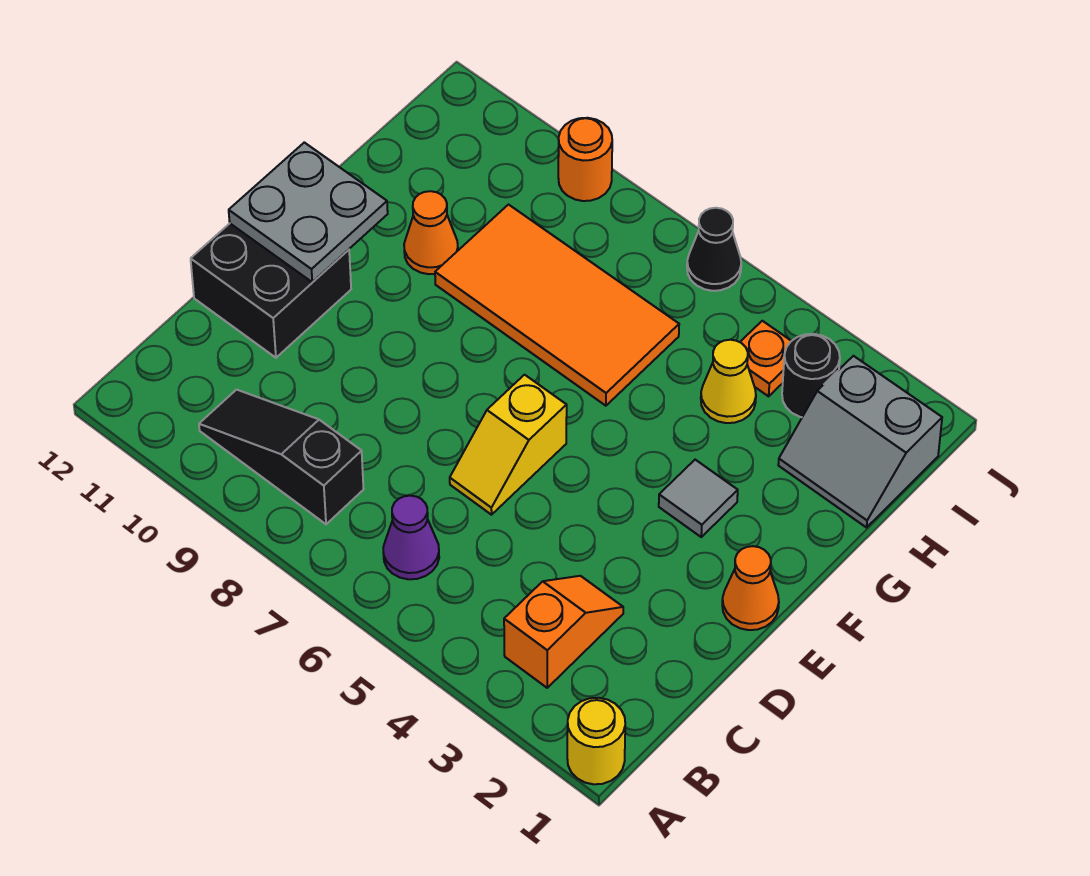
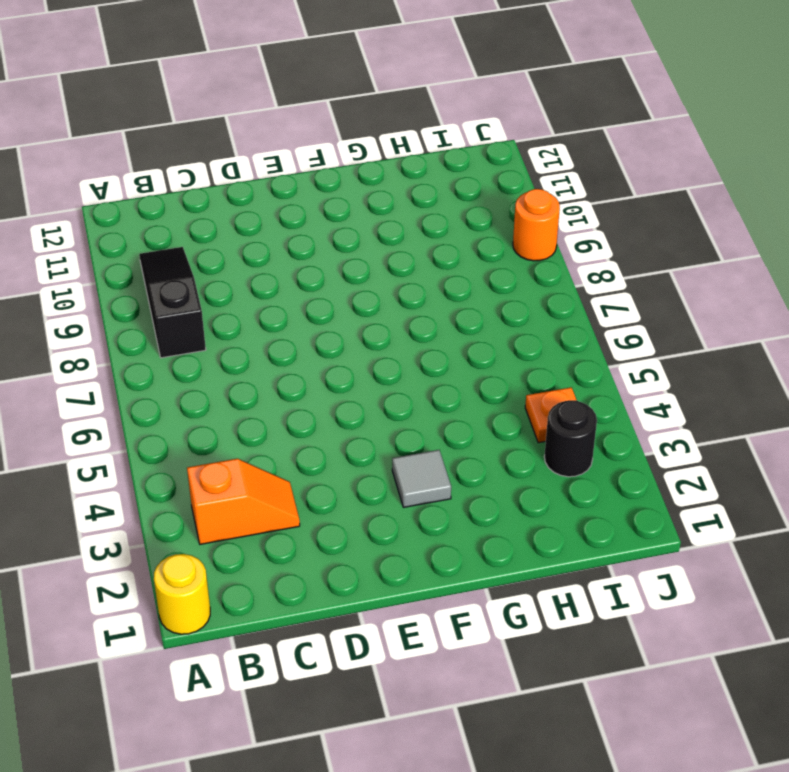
none -> purple cone B6 level 1
none -> yellow slope D6:E6 level 1 top E
none -> black brick D11:E12 level 1

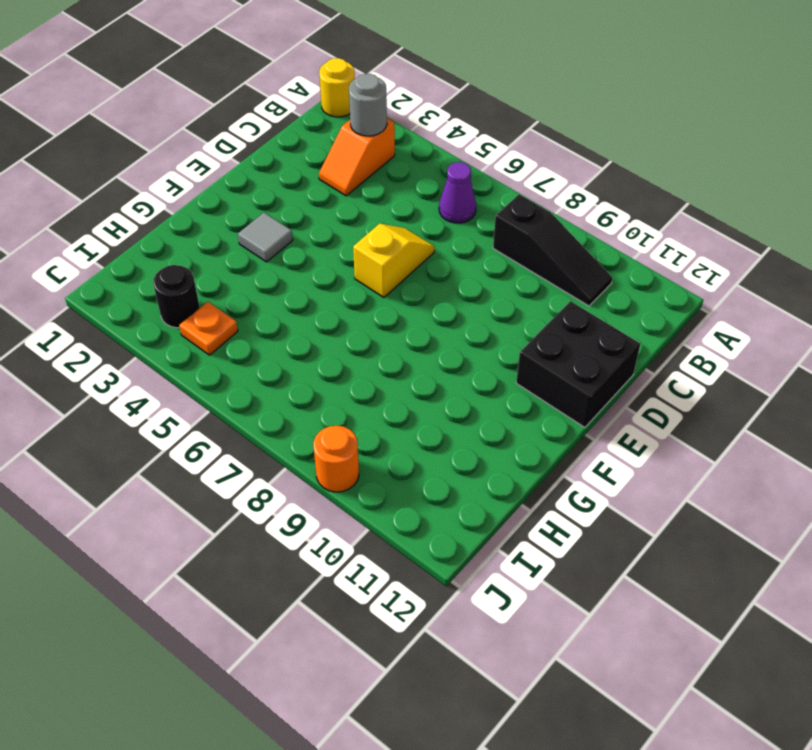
grey round brick B3 level 2 -> none
none -> orange cone E1 level 1
none -> orange tile G6:H9 level 1
none -> orange cone G10 level 1

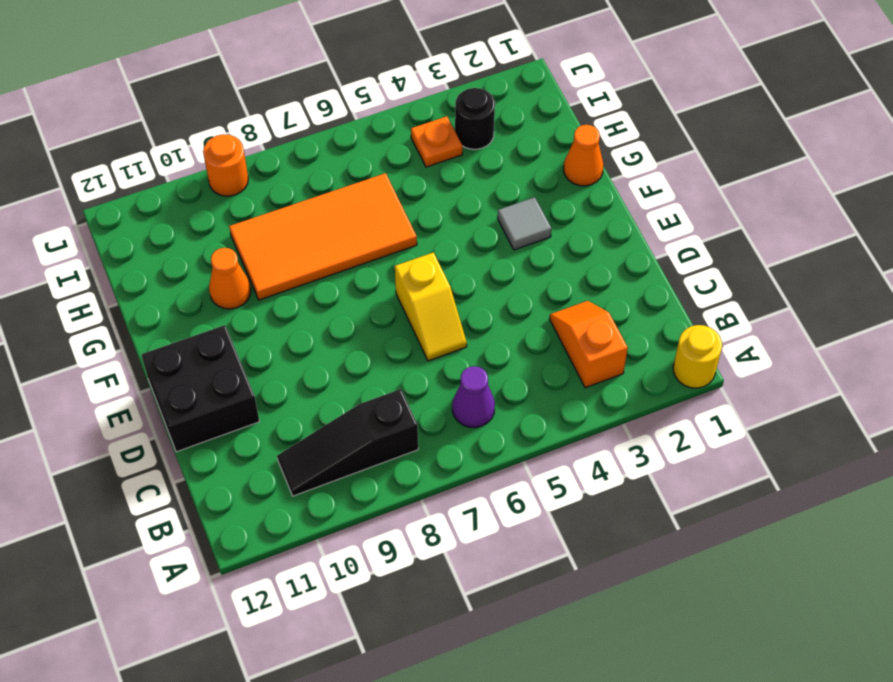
orange cone G1 level 1 -> orange cone E1 level 1
none -> grey slope H1:I2 level 1 top I
none -> yellow cone H4 level 1
none -> black cone J6 level 1

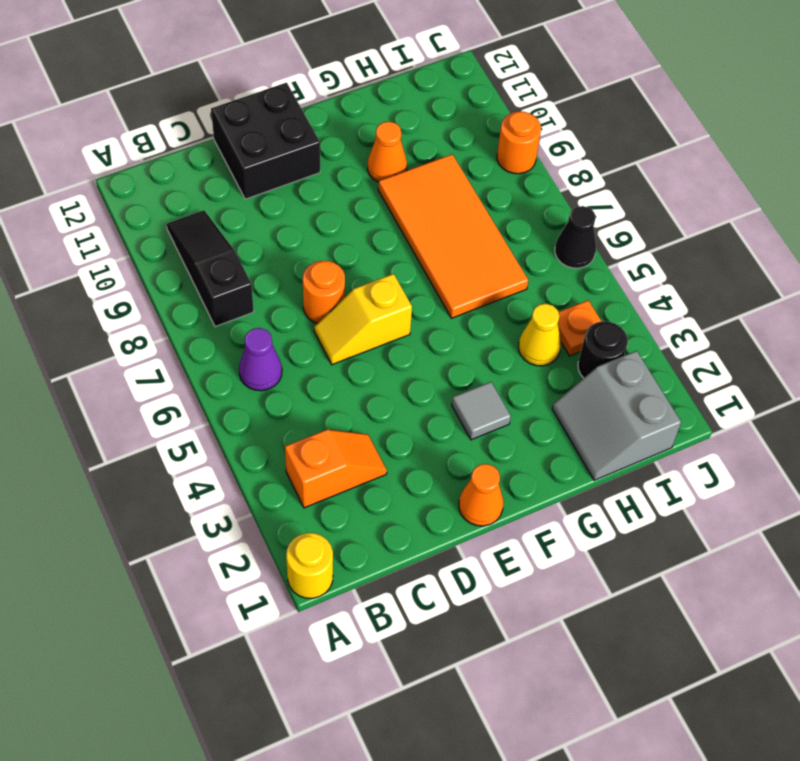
orange round brick D7 level 1 -> none
none -> grey plate E11:F12 level 2

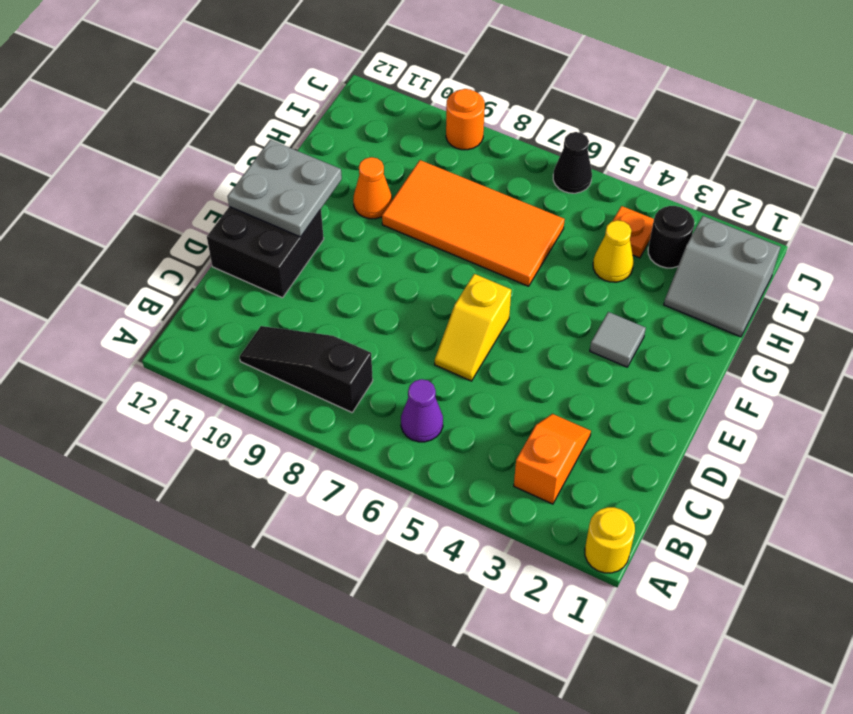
none -> orange cone E1 level 1

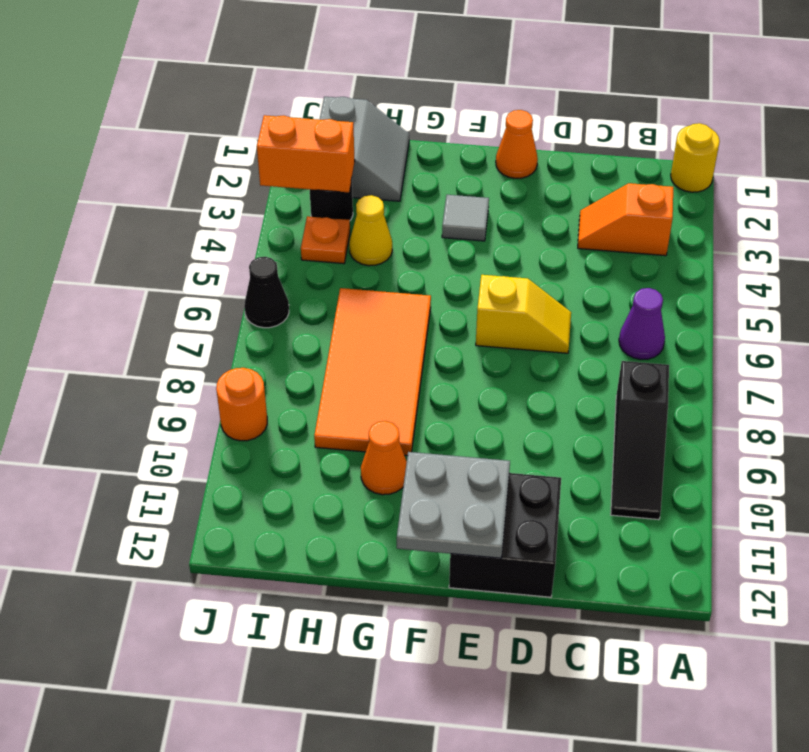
orange brick I3:J3 level 2 -> none

